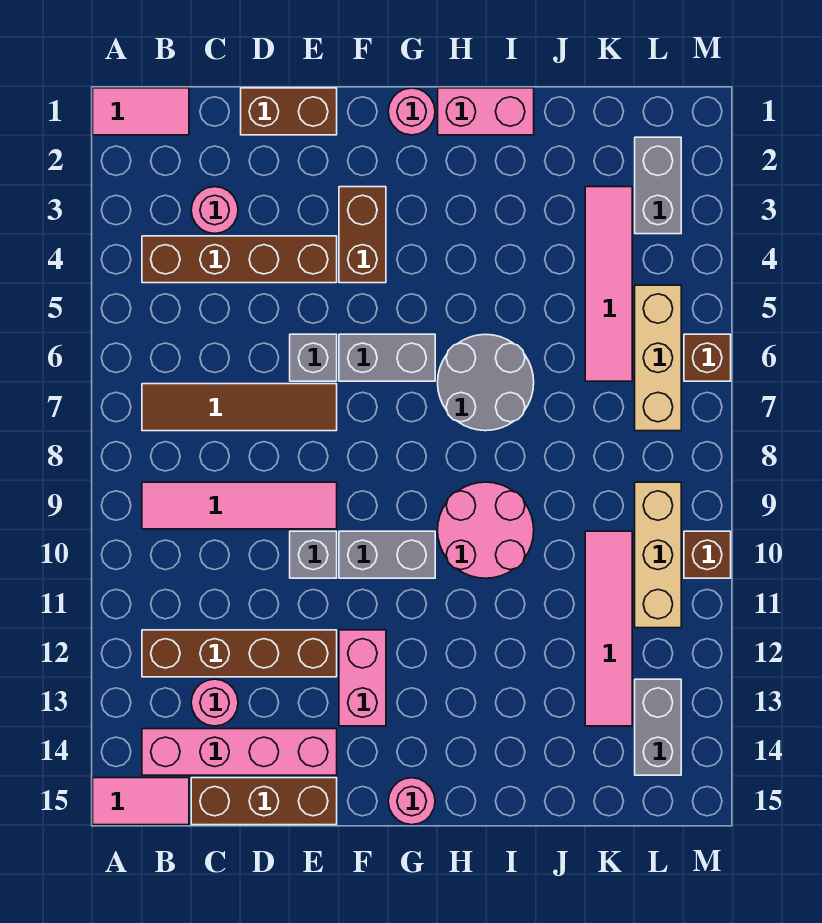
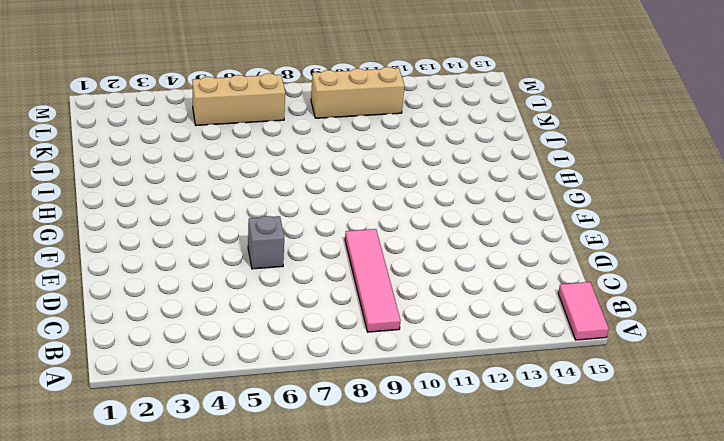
none -> pink tile A1:B1 level 1
none -> brown brick B4:E4 level 1
none -> brown tile B7:E7 level 1
none -> brown brick B12:E12 level 1

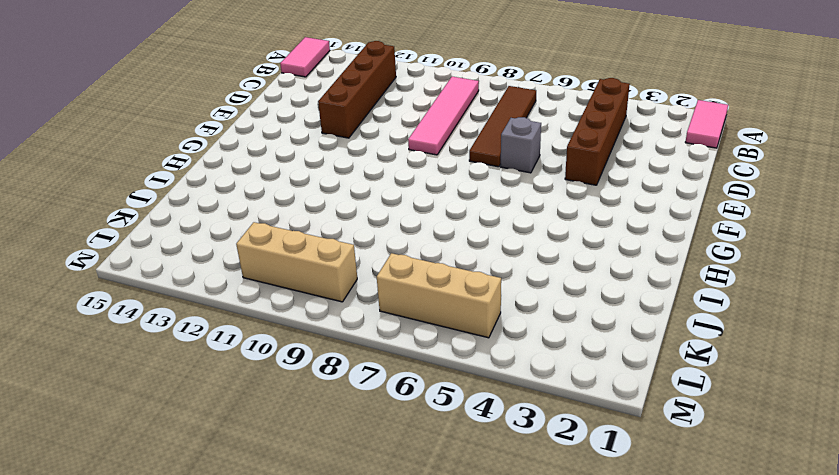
none -> pink brick B14:E14 level 1
none -> pink round brick C3 level 1
none -> pink round brick C13 level 1
none -> brown brick C15:E15 level 1

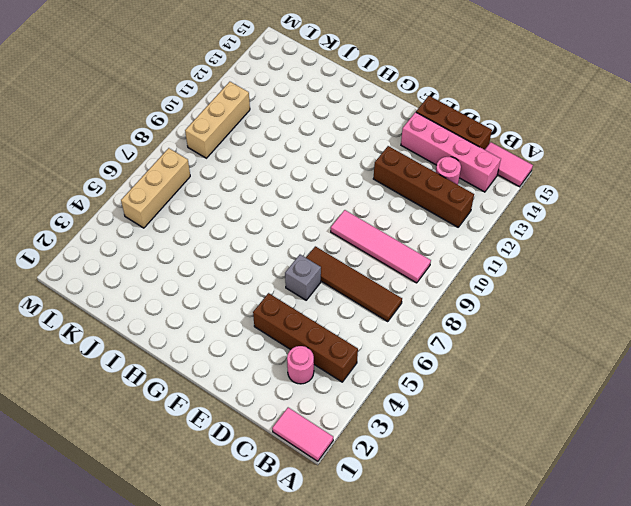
none -> brown brick D1:E1 level 1
none -> grey brick E10 level 1
none -> brown brick F3:F4 level 1
none -> grey brick F6:G6 level 1

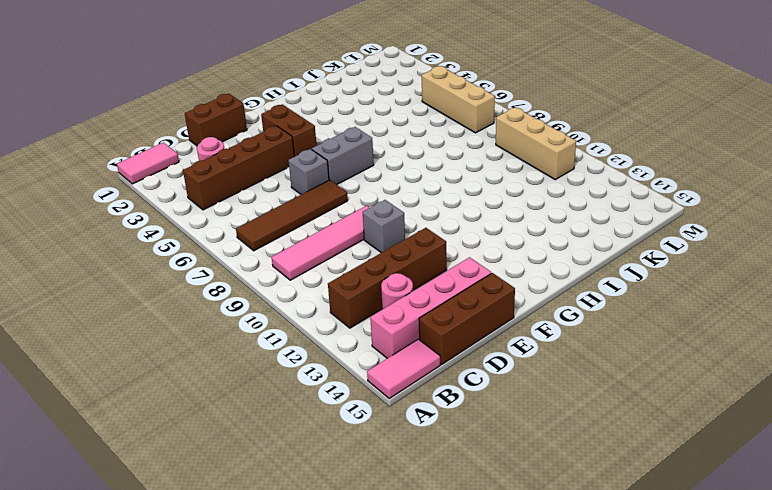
none -> grey brick F10:G10 level 1
none -> pink brick F12:F13 level 1
none -> pink round brick G1 level 1
none -> pink round brick G15 level 1

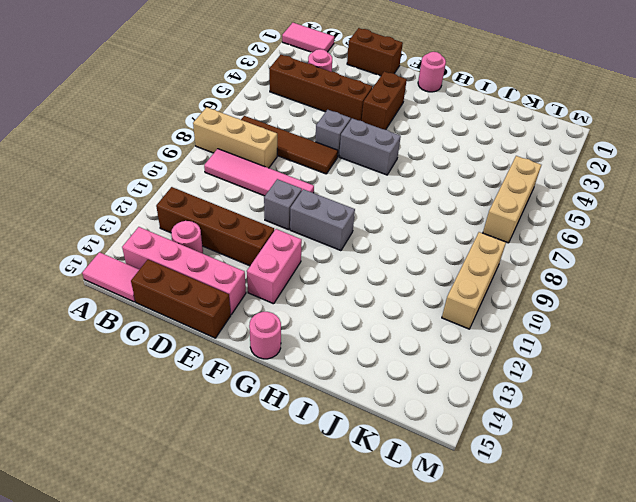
tan brick A8:C8 level 1 -> none
none -> pink brick H1:I1 level 1
none -> grey round brick H6:I7 level 1
none -> pink round brick H9:I10 level 1
none -> pink tile K3:K6 level 1

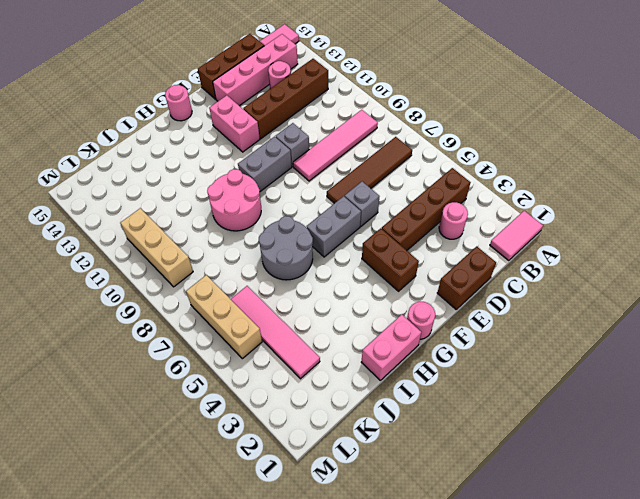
none -> pink tile K10:K13 level 1
none -> grey brick L2:L3 level 1
none -> grey brick L13:L14 level 1
none -> brown brick M6 level 1

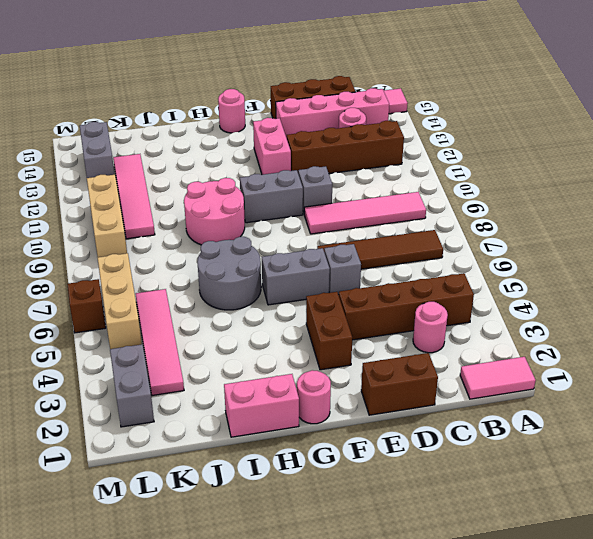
none -> brown brick M10 level 1

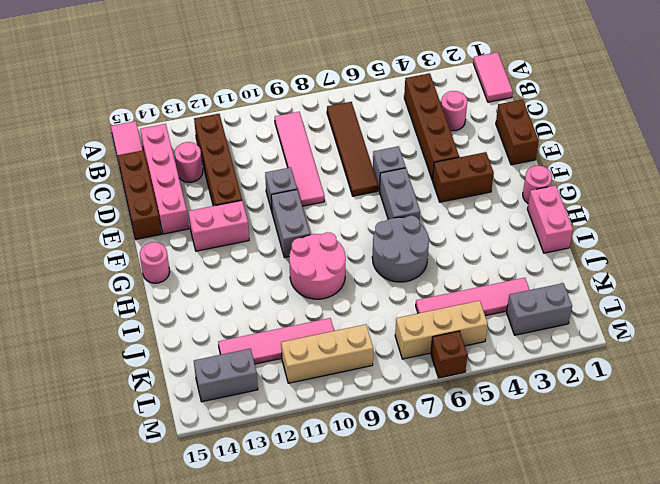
none -> brown brick M10 level 1

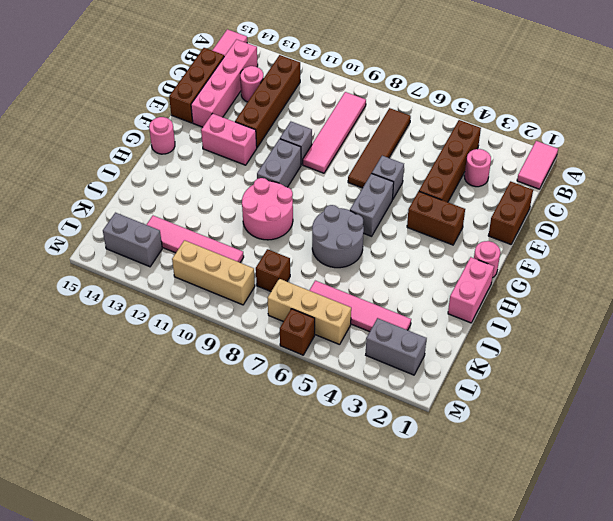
brown brick K8 level 1 -> brown brick M10 level 1

